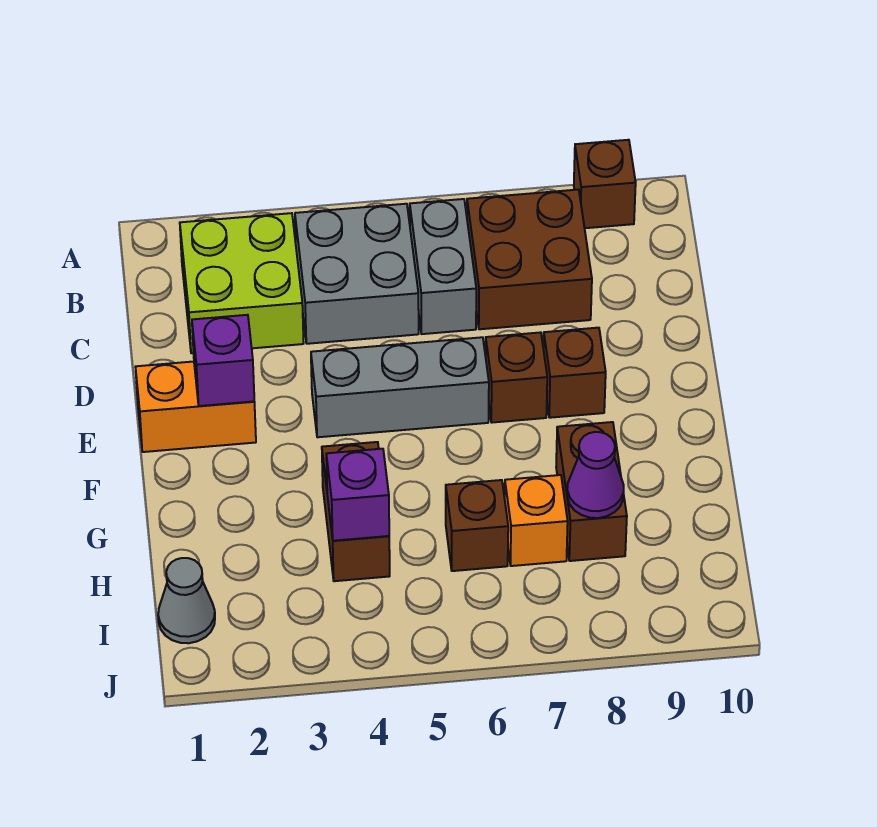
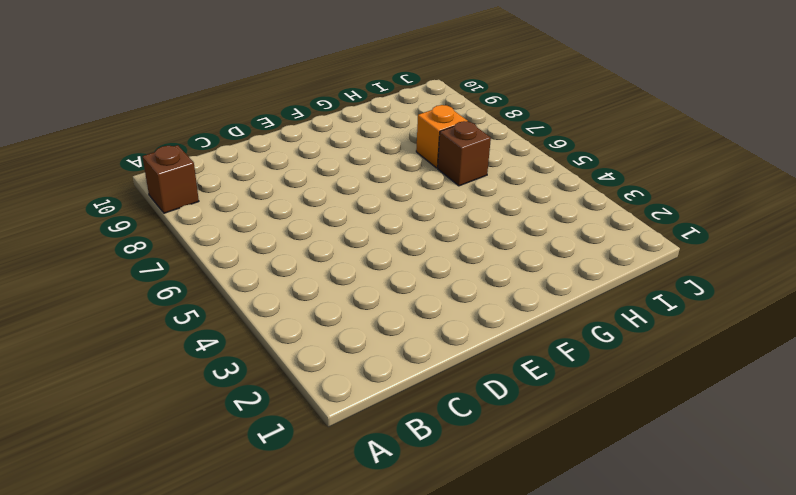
none -> lime brick B2:C3 level 1
none -> grey brick B4:C5 level 1
none -> grey brick B6:C6 level 1

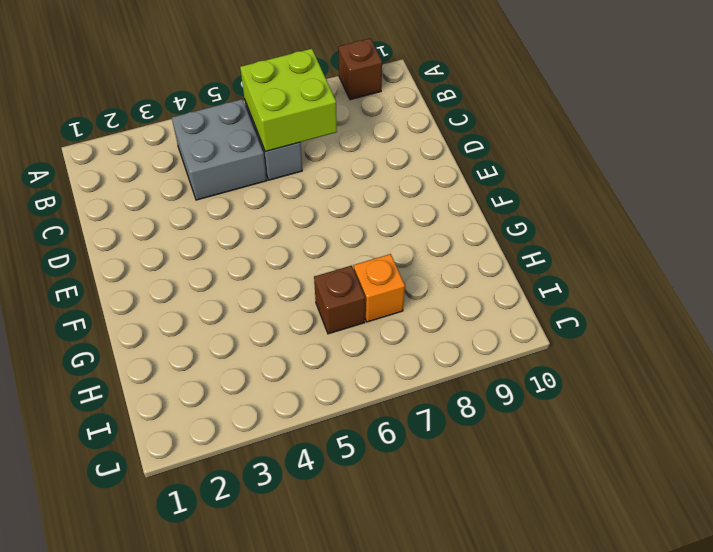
lime brick B6:C7 level 2 -> lime brick B2:C3 level 1
none -> brown brick B7:C8 level 1
none -> orange brick E1:E2 level 1
none -> grey brick E4:E6 level 1

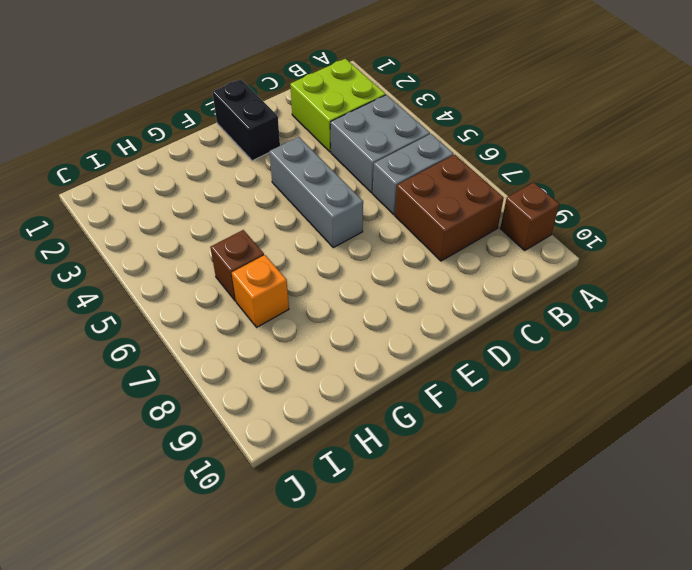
black brick E1:E2 level 1 -> orange brick E1:E2 level 1
none -> brown brick E7 level 1
none -> brown brick E8 level 1
none -> brown brick G4:H4 level 1

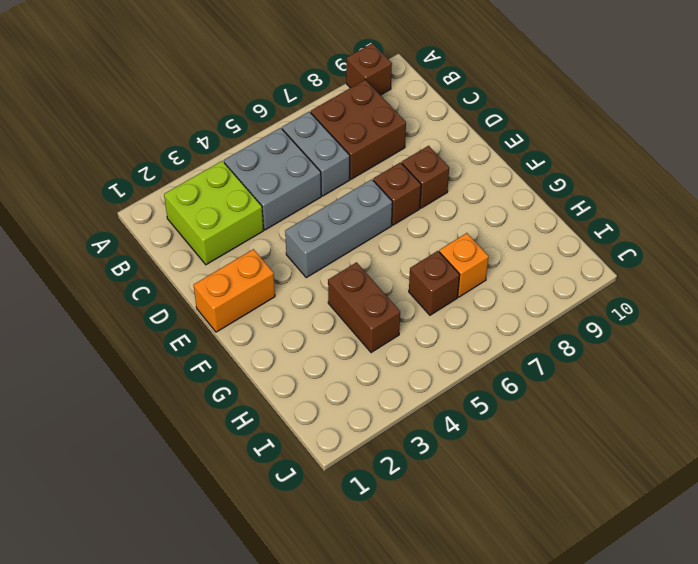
none -> brown brick G8:H8 level 1
none -> grey cone I1 level 1
none -> purple brick E2 level 2

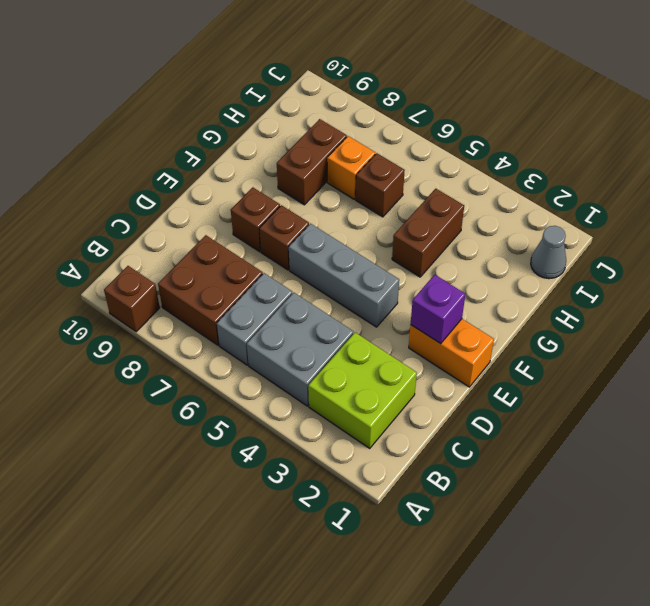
none -> purple brick H4 level 2
none -> purple cone H8 level 2

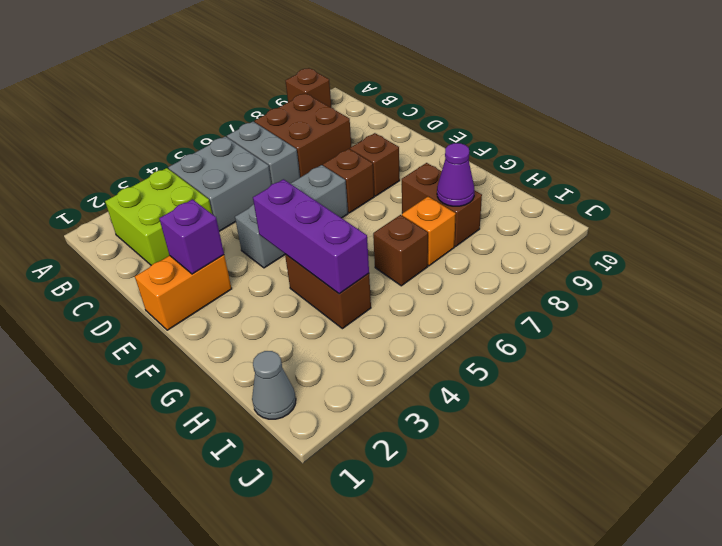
purple brick F4:H4 level 2 -> purple brick H4 level 2

